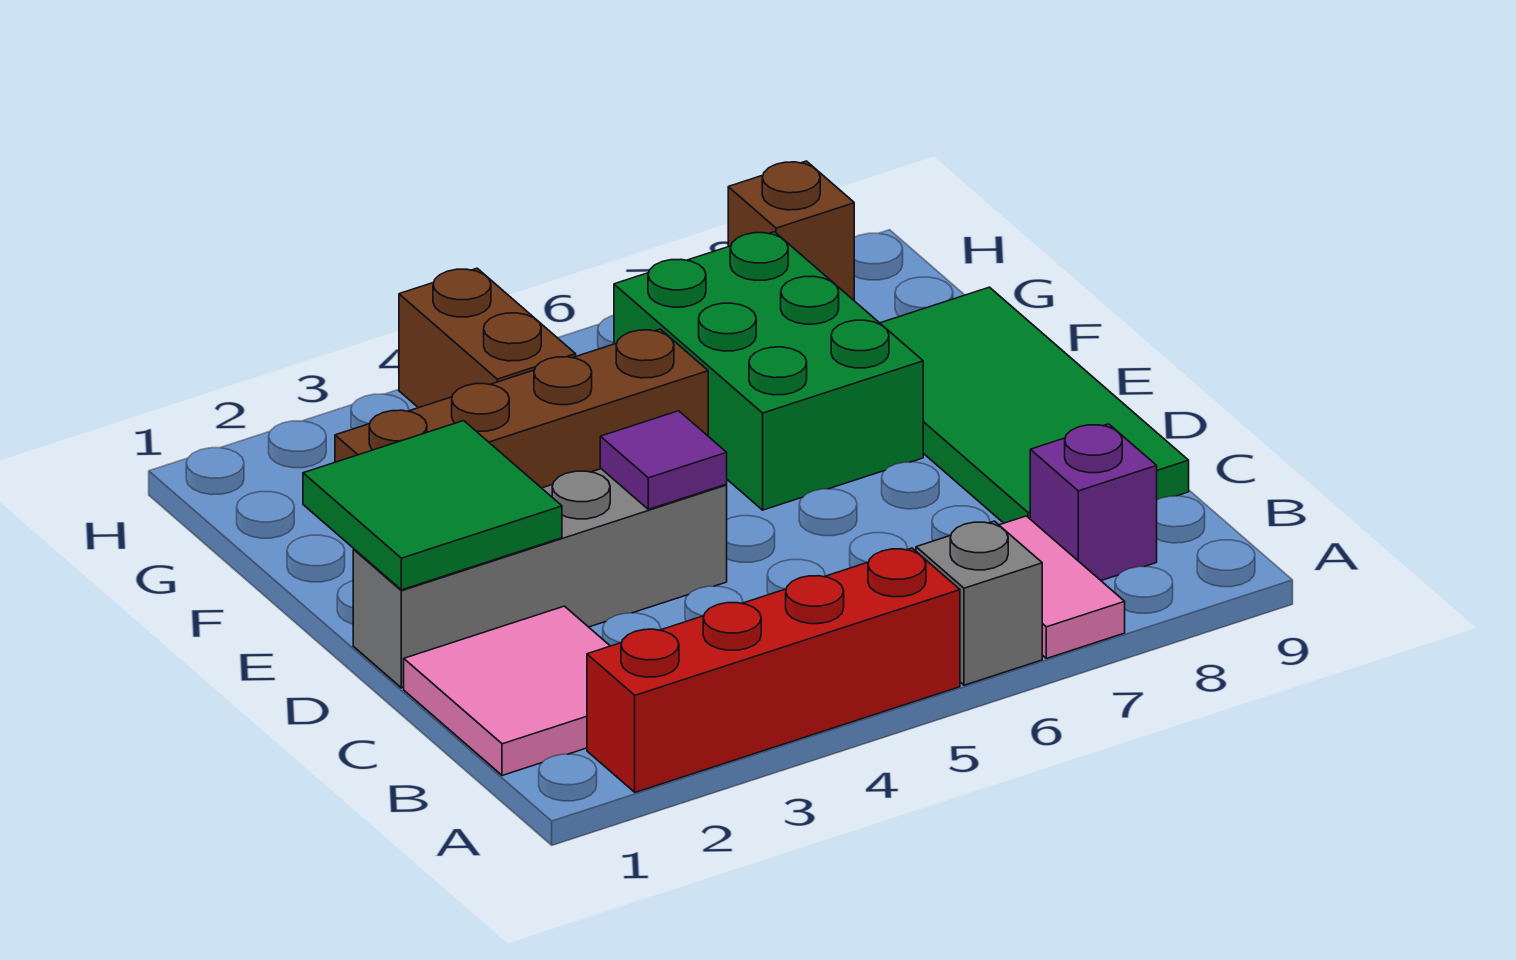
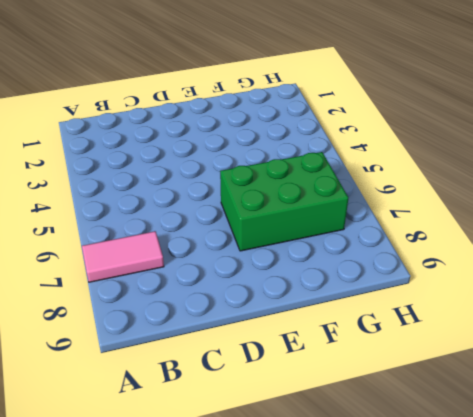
none -> red brick A2:A5 level 1
none -> grey brick A6 level 1
none -> pink tile B1:C2 level 1

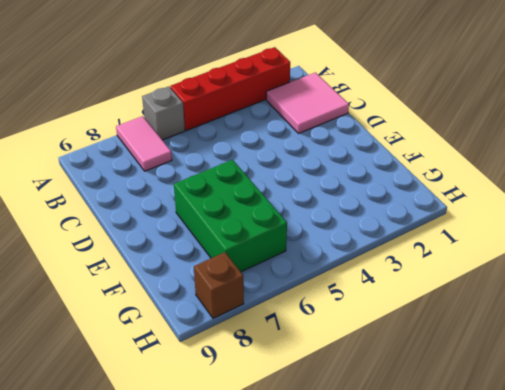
none -> purple brick B8 level 1
none -> green tile C8:F9 level 1
none -> grey brick D1:D4 level 1

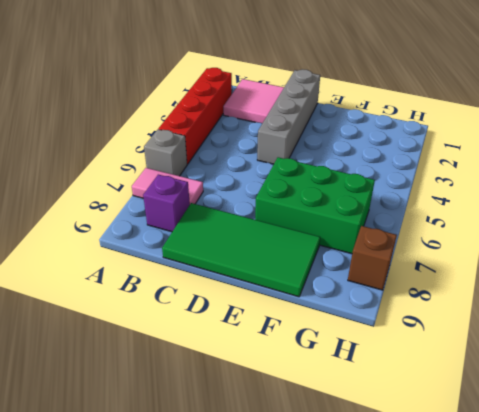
none -> brown brick F2:F5 level 1
none -> brown brick G4:H4 level 1
none -> green tile D1:E2 level 2

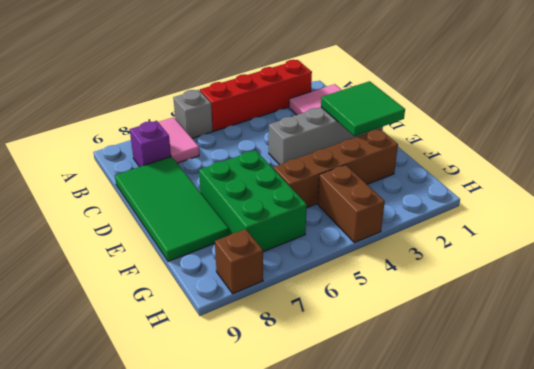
none -> purple tile D4 level 2

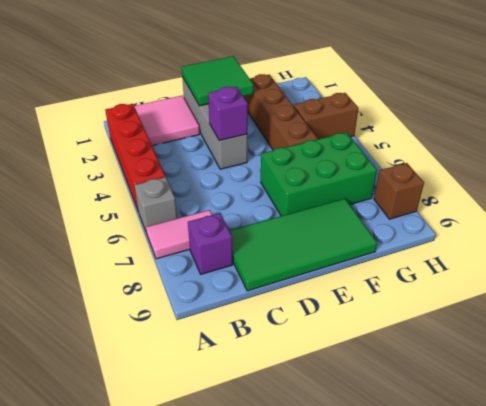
purple brick D4 level 2 -> purple tile D4 level 2

